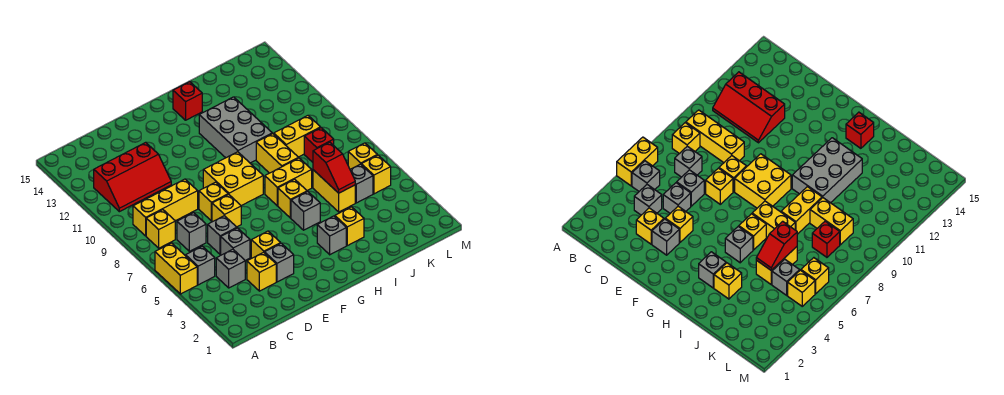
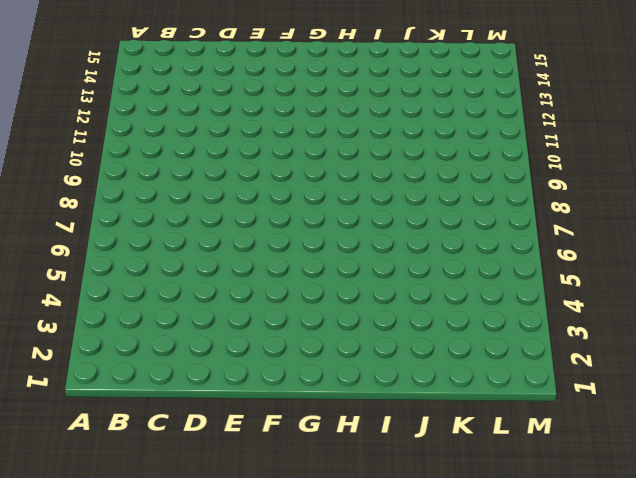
none -> yellow brick A5:A6 level 1
none -> grey brick B5 level 1
none -> yellow brick B8 level 1
none -> yellow brick B9:D9 level 1

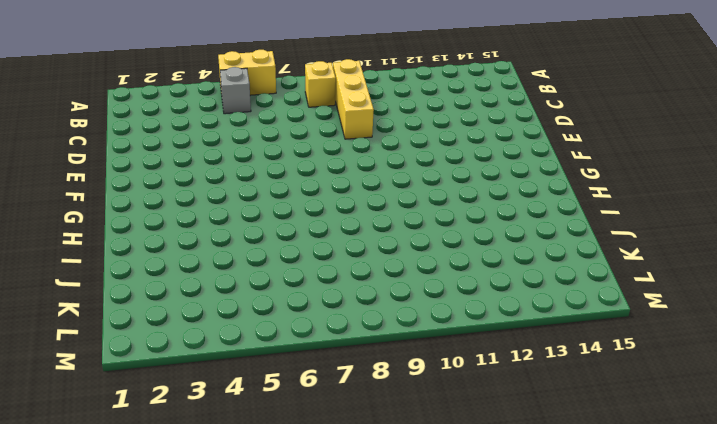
none -> red slope B11:D12 level 1 top 12
none -> grey brick C4 level 1
none -> grey brick C7 level 1
none -> yellow brick D3 level 1

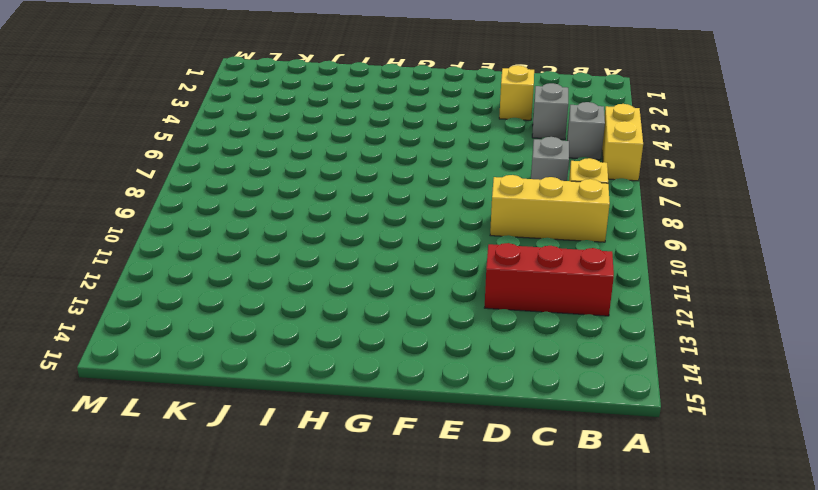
none -> grey brick D5 level 1
none -> grey brick D6 level 1
none -> grey brick E3 level 1
none -> yellow brick E4 level 1

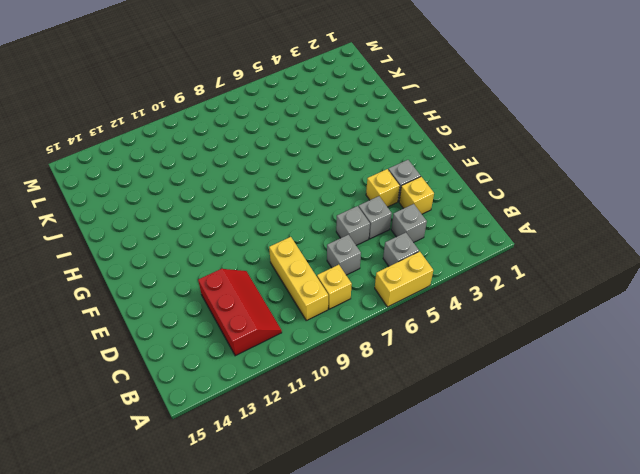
none -> yellow brick E7 level 1
none -> yellow brick E8 level 1
none -> yellow brick F8:G9 level 1
none -> grey brick H3 level 1

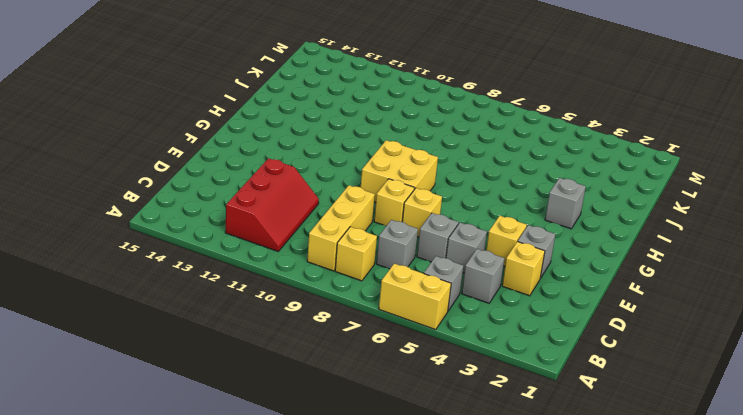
none -> grey brick H5 level 1
none -> yellow brick H6 level 1
none -> yellow brick H7:I7 level 1
none -> grey brick H10:I12 level 1

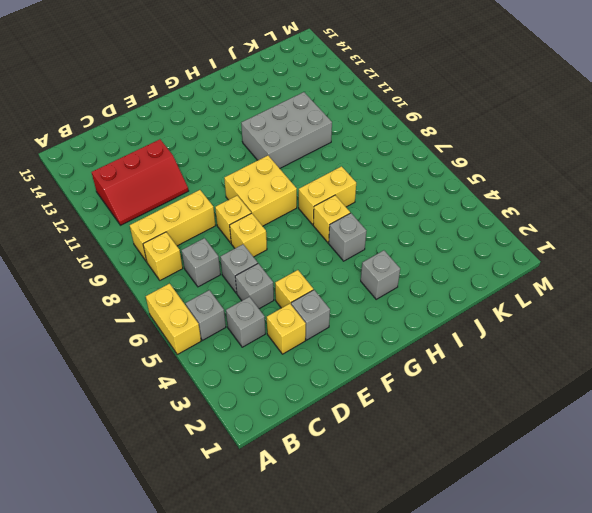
grey brick H10:J11 level 1 -> grey brick H10:I12 level 1
none -> red brick H14 level 1
none -> yellow brick I3 level 1
none -> yellow brick I8:I9 level 1
none -> yellow brick J5:J6 level 1

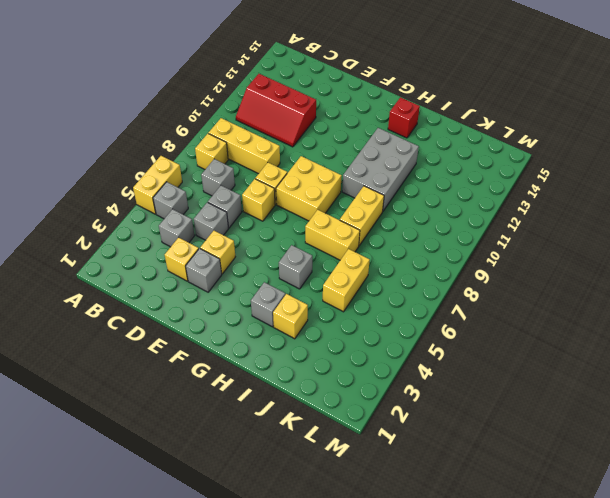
none -> yellow brick H6 level 1
none -> yellow brick J9:K9 level 1
none -> grey brick K5 level 1
none -> red brick K8 level 1

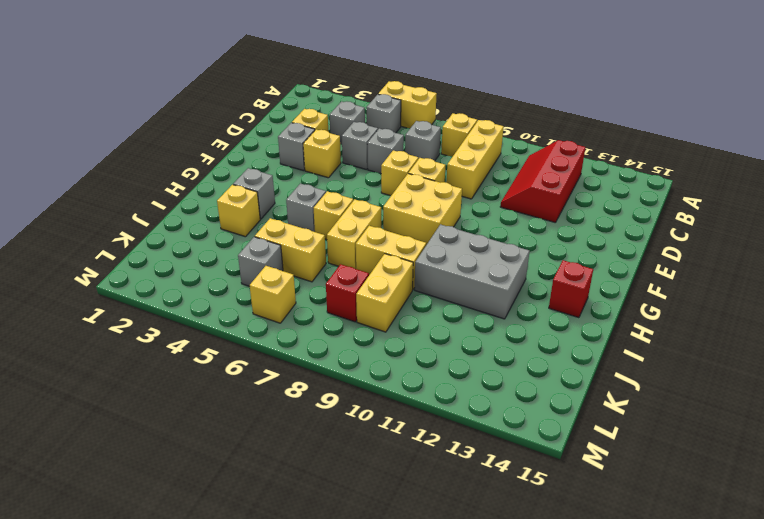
none -> yellow brick L5 level 1
none -> red slope J5:J6 level 2 top 6

